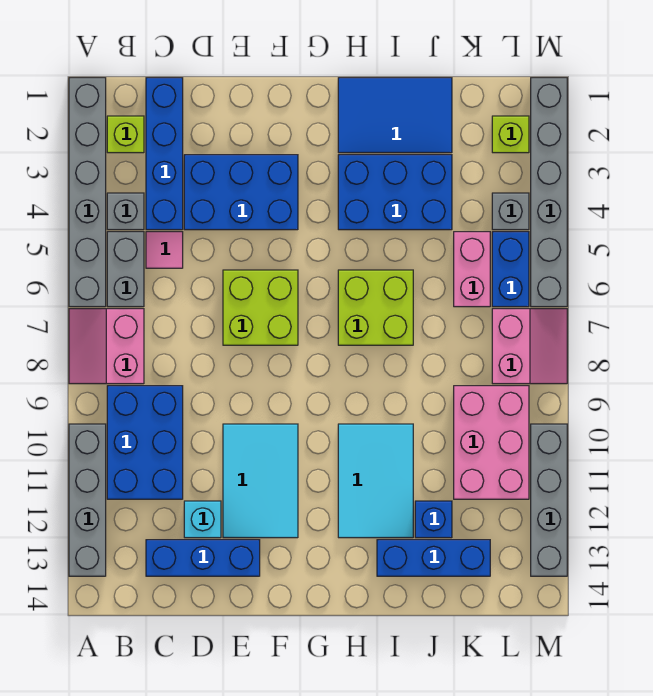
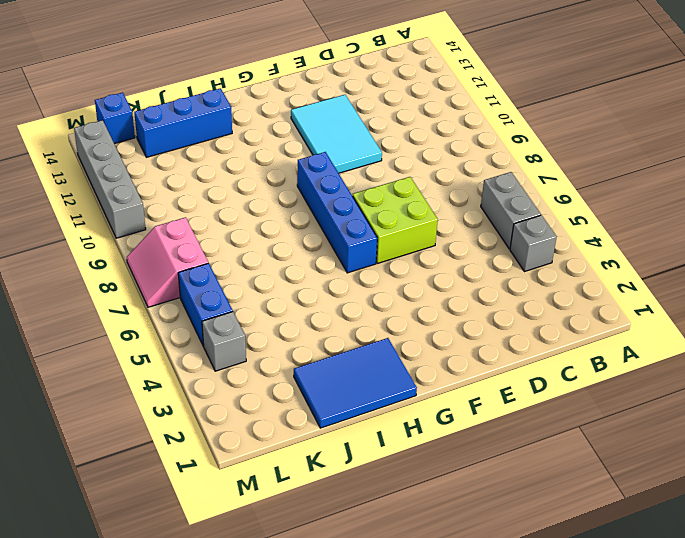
blue brick G6:G9 level 1 -> blue brick C1:C4 level 1
blue brick L14 level 1 -> blue brick J12 level 1
none -> grey brick A1:A6 level 1
none -> pink slope A7:B8 level 1 top B
none -> grey brick A10:A13 level 1

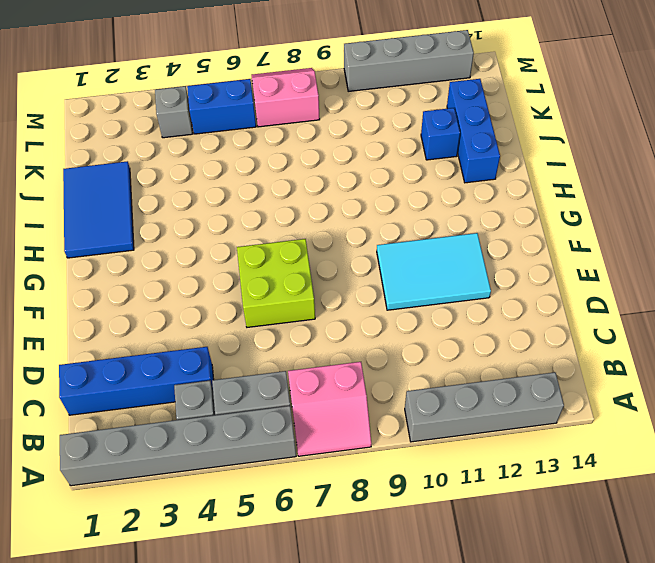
none -> lime brick B2 level 1
none -> blue brick B9:C11 level 1
none -> pink tile C5 level 1

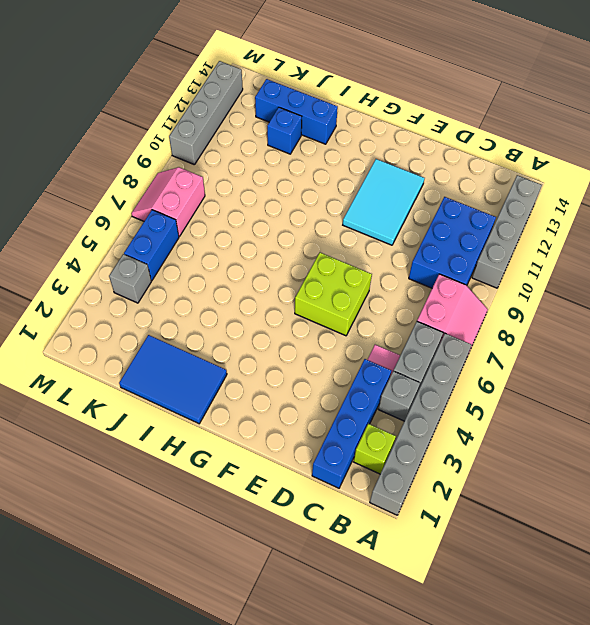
none -> blue brick C13:E13 level 1
none -> blue brick D3:F4 level 1
none -> cyan brick D12 level 1

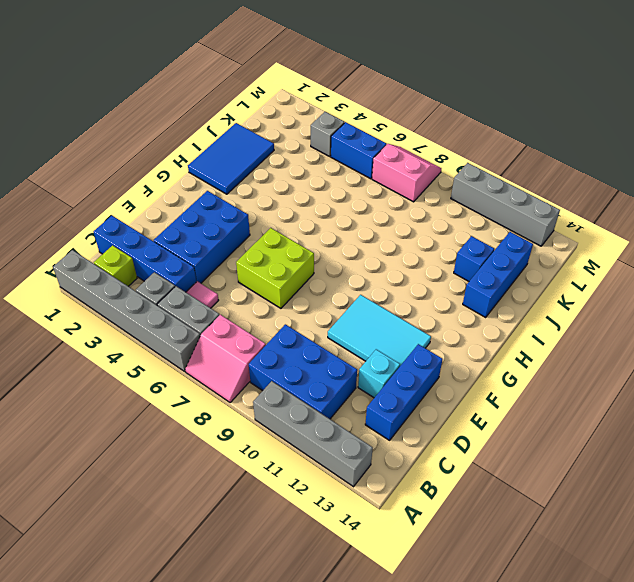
none -> blue brick H3:J4 level 1
none -> lime brick H6:I7 level 1
none -> cyan tile H10:I12 level 1

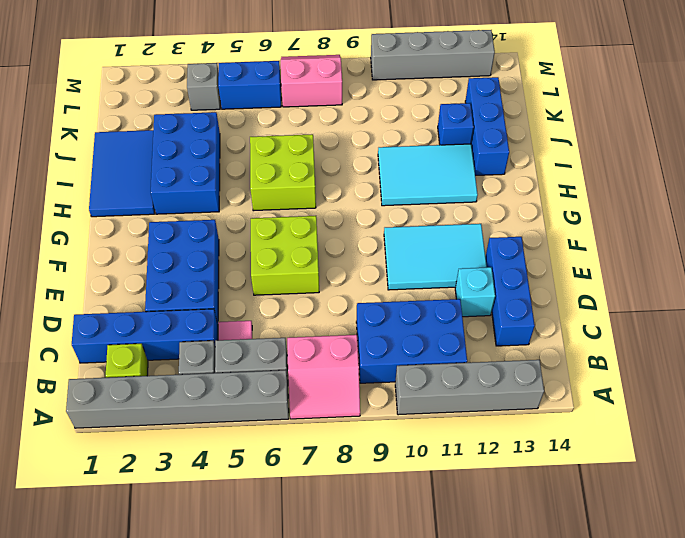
none -> pink brick K5:K6 level 1
none -> pink brick K9:L11 level 1
none -> lime brick L2 level 1

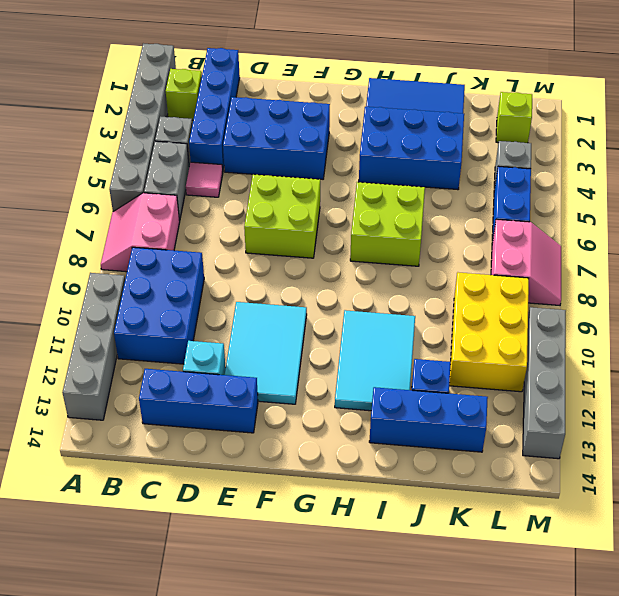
yellow brick K9:L11 level 1 -> pink brick K9:L11 level 1
none -> pink brick K5:K6 level 1
none -> grey brick M1:M6 level 1

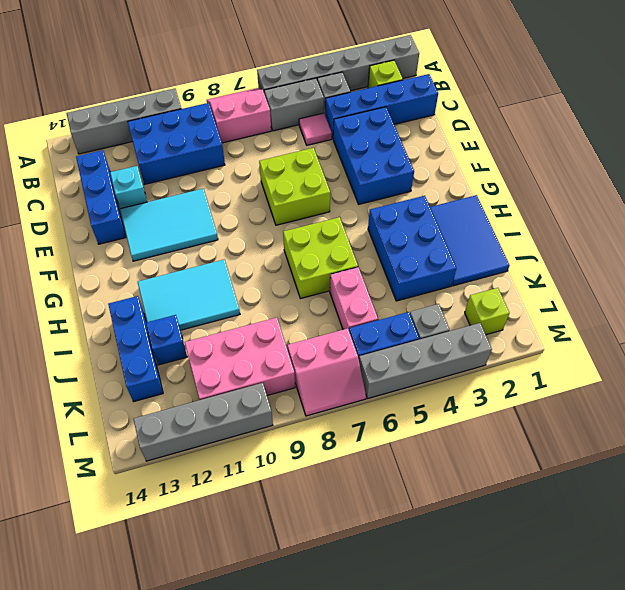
pink brick J6:K6 level 1 -> pink brick K5:K6 level 1
grey brick M3:M6 level 1 -> grey brick M1:M6 level 1

